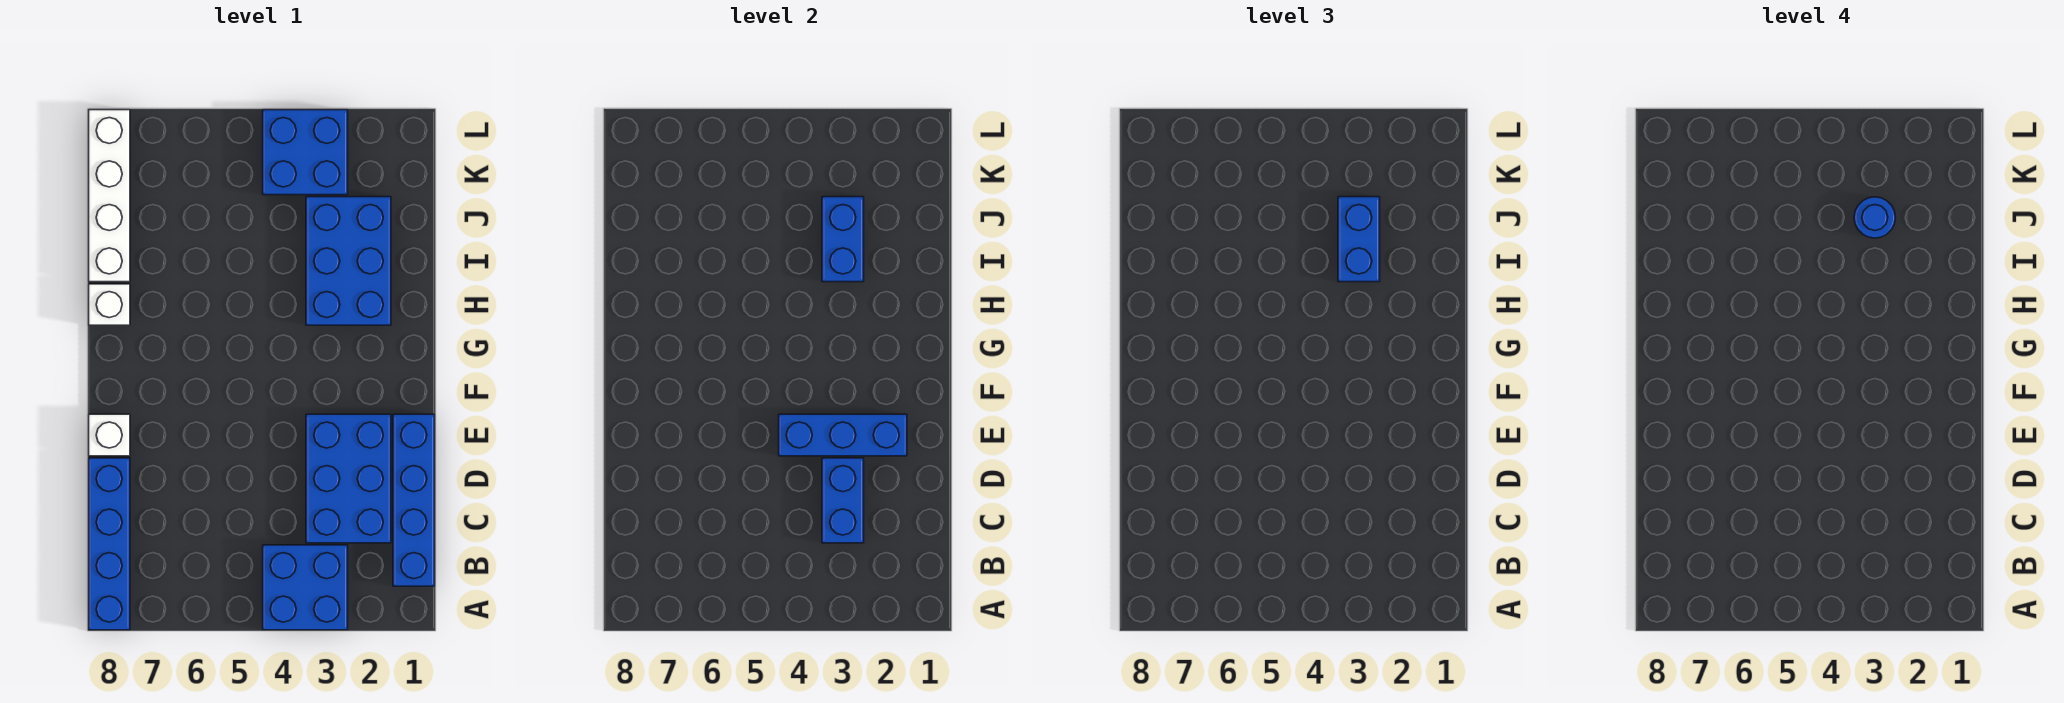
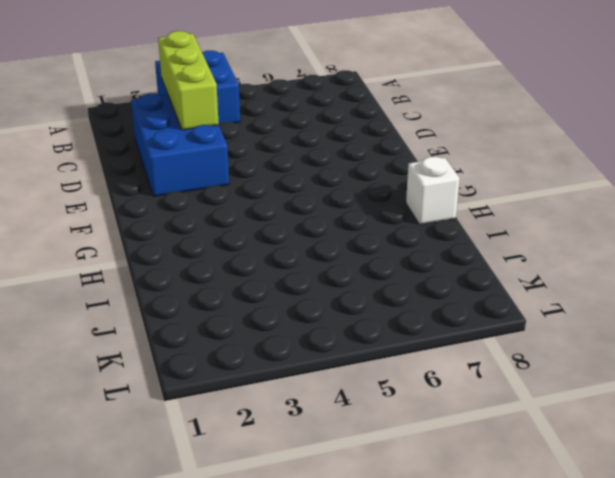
lime brick B3:D3 level 2 -> blue brick C3:D3 level 2
none -> blue brick A8:D8 level 1
none -> blue brick B1:E1 level 1
none -> white brick E8 level 1

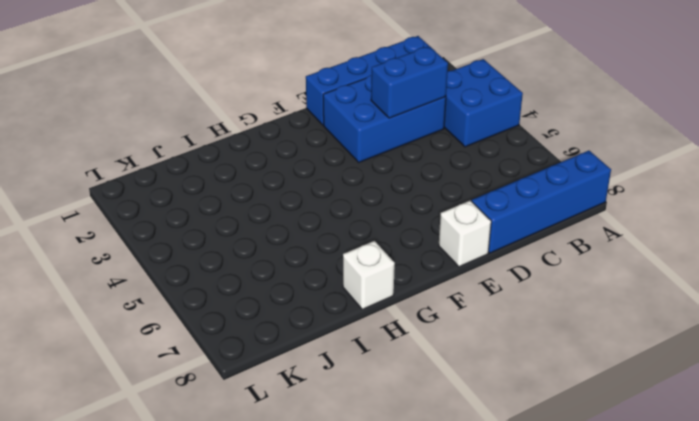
none -> blue brick H2:J3 level 1
none -> white brick I8:L8 level 1
none -> blue brick K3:L4 level 1

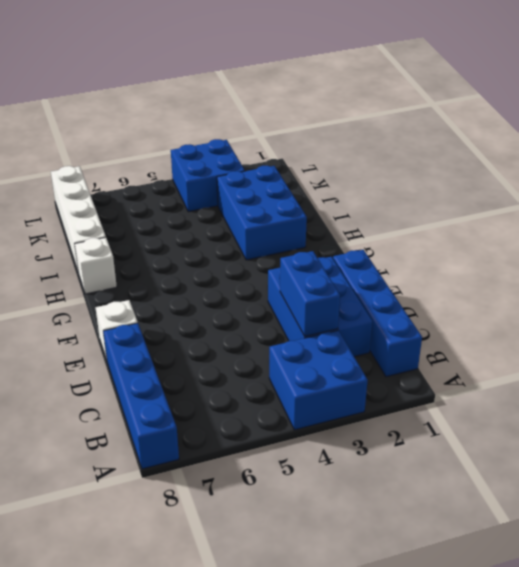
none -> blue brick E2:E4 level 2
none -> blue brick I3:J3 level 2
none -> blue brick I3:J3 level 3

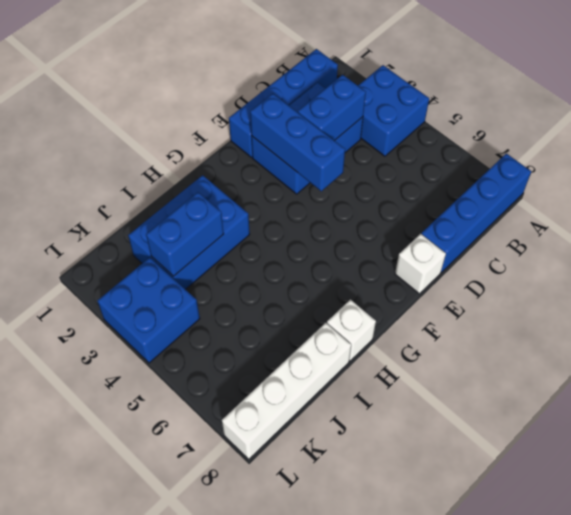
none -> blue brick I3:J3 level 3
none -> blue round brick J3 level 4

